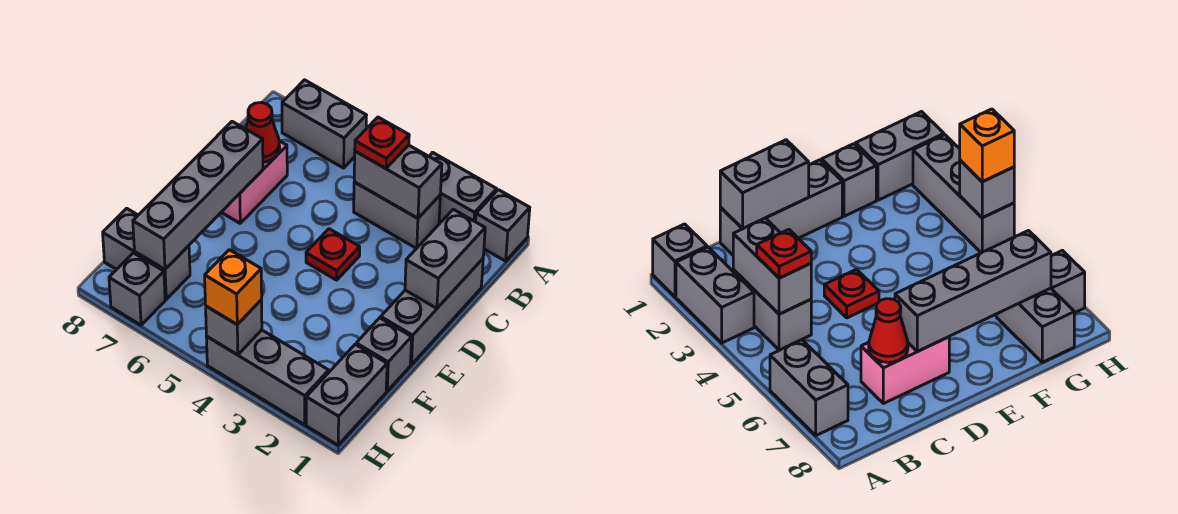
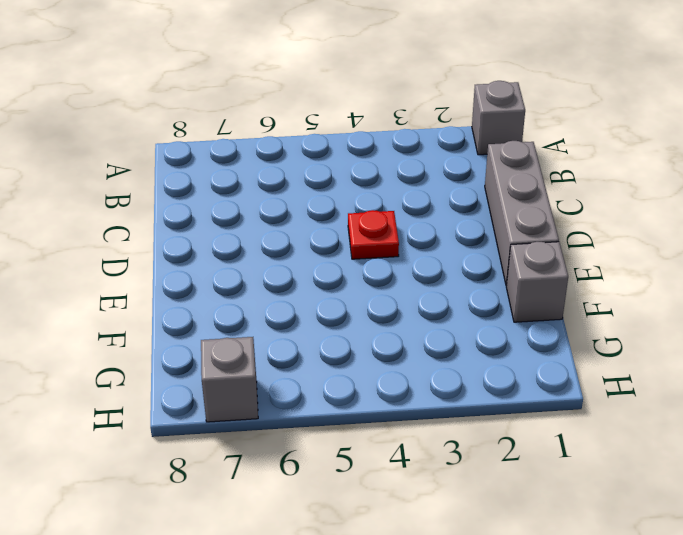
none -> grey brick A2:A3 level 1
none -> grey brick A6:A7 level 1
none -> grey brick B3:B4 level 1

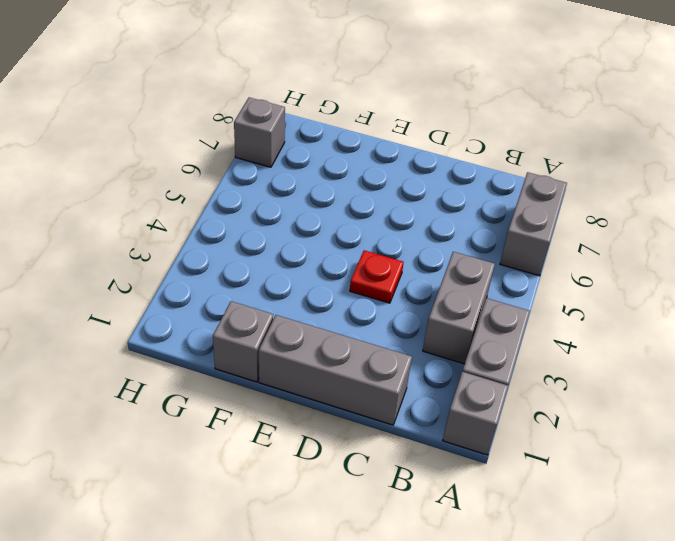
none -> pink brick C7:D7 level 1
none -> grey brick G1:H1 level 1
none -> grey brick G7:G8 level 1

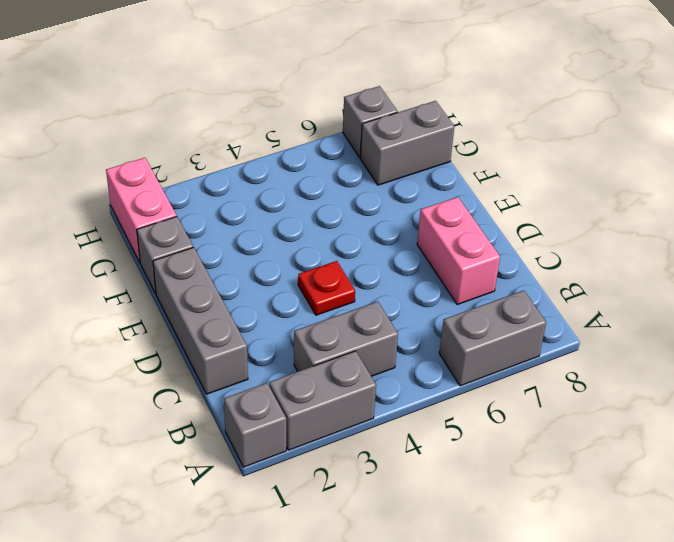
pink brick G1:H1 level 1 -> grey brick G1:H1 level 1
none -> grey brick H2:H4 level 1
none -> grey brick B3:B4 level 2
none -> grey brick C1:D1 level 2

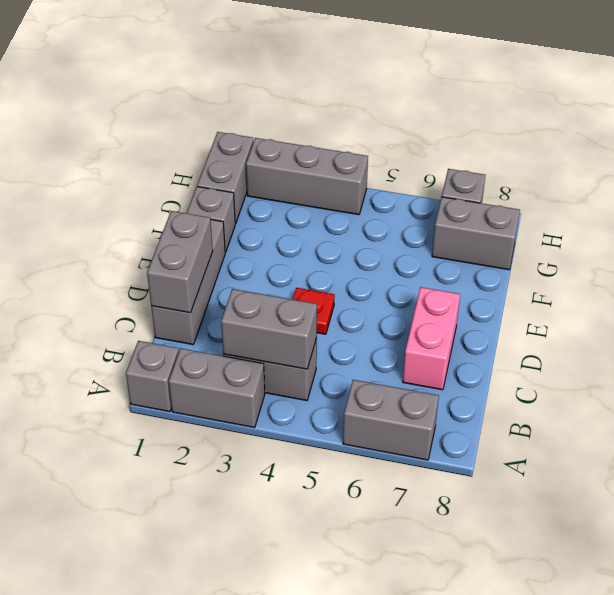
none -> red cone C7 level 2
none -> grey brick D7:G7 level 2
none -> grey brick H4 level 2

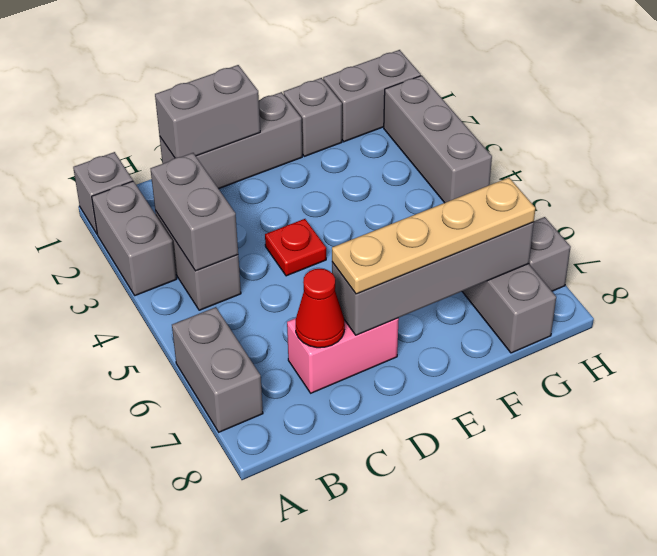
tan plate D7:G7 level 3 -> none
none -> grey brick H4 level 2
none -> red plate B4 level 3
none -> orange brick H4 level 3

